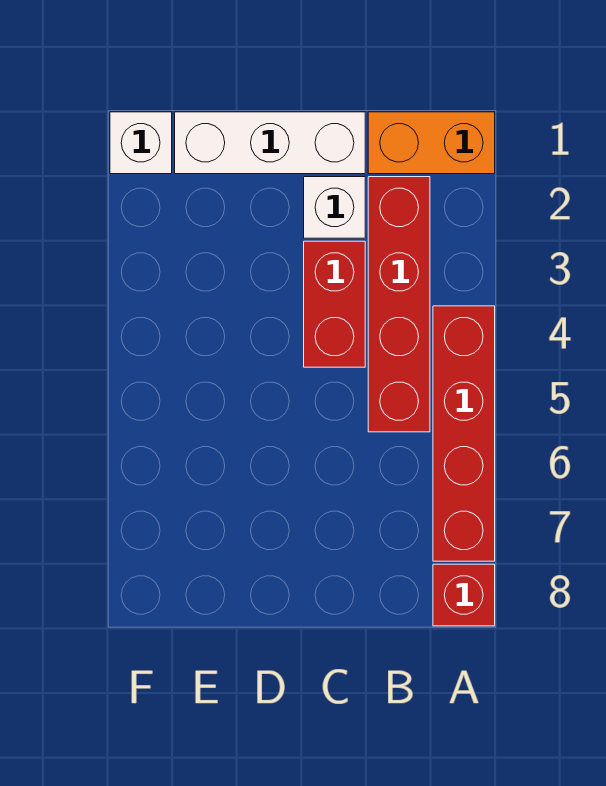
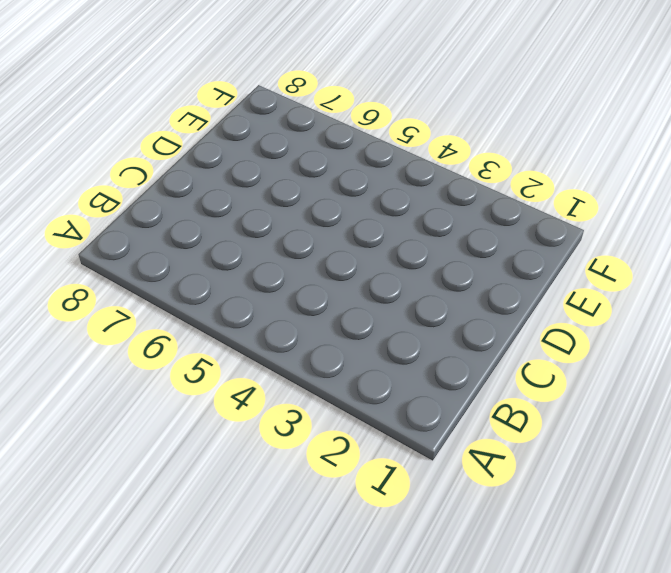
none -> orange brick A1:B1 level 1
none -> red brick A4:A7 level 1

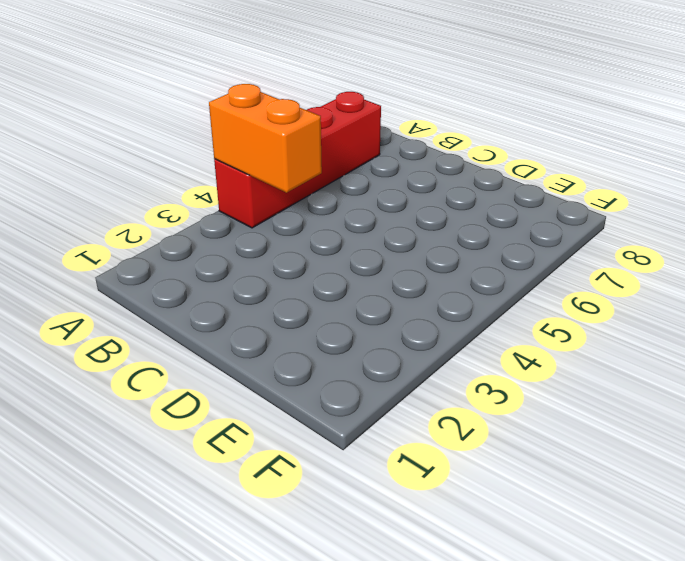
orange brick A4:B4 level 2 -> orange brick A1:B1 level 1
none -> red brick A8 level 1
none -> red brick B2:B5 level 1

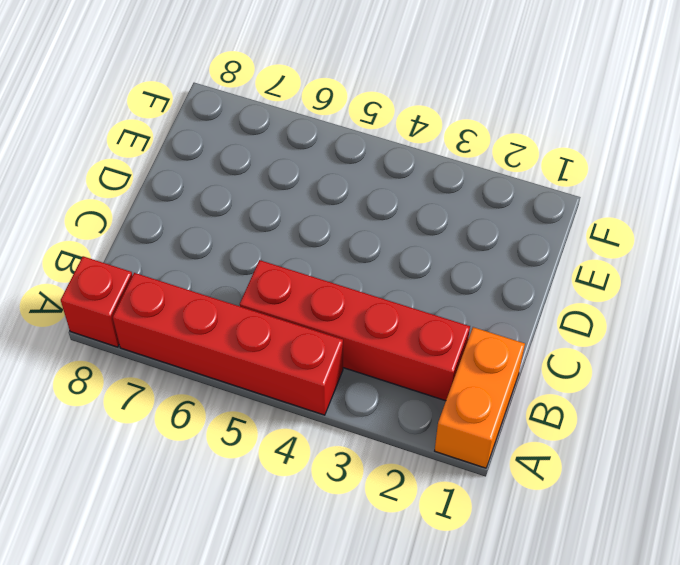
none -> white brick C1:E1 level 1
none -> white brick C2 level 1

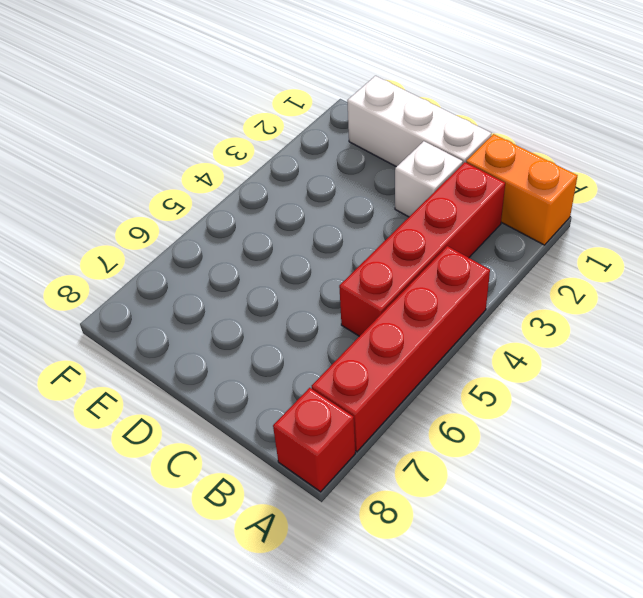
none -> red brick C3:C4 level 1
none -> white brick F1 level 1

